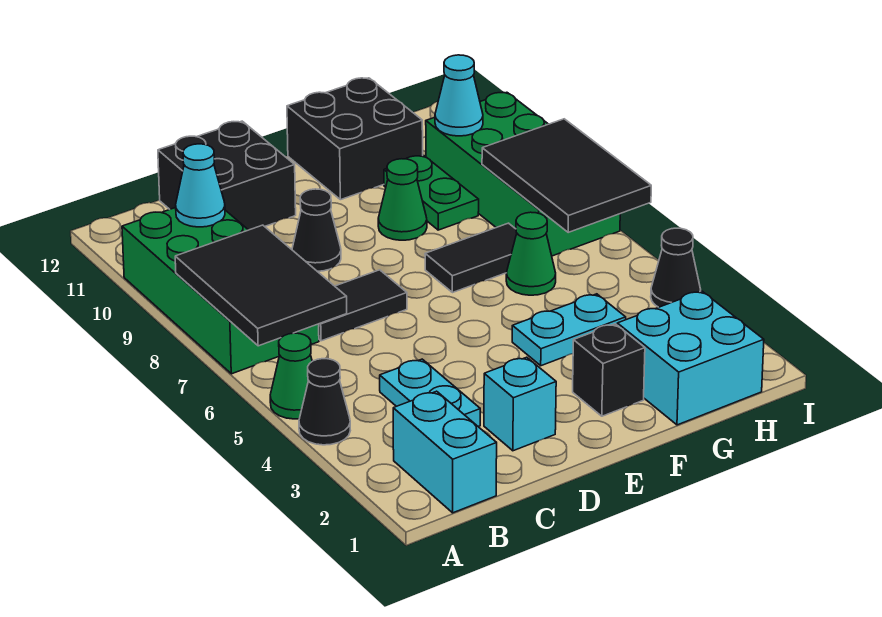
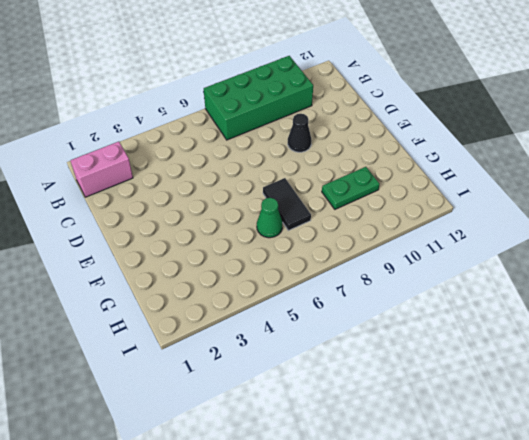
pink brick B1:B2 level 1 -> cyan brick B1:B2 level 1
none -> black cone A4 level 1
none -> green cone A5 level 1
none -> cyan plate C3:C4 level 1

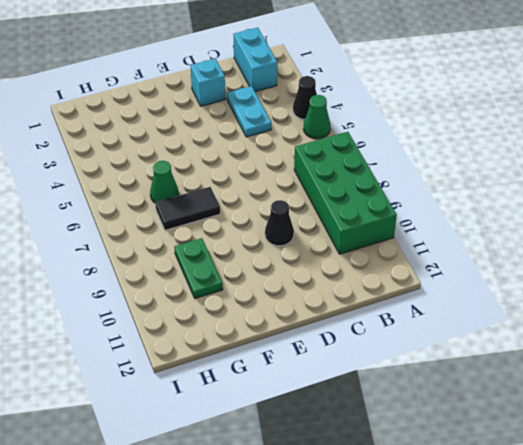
none -> black tile C7:D7 level 1
none -> black brick C11:D12 level 1
none -> black brick F2 level 1

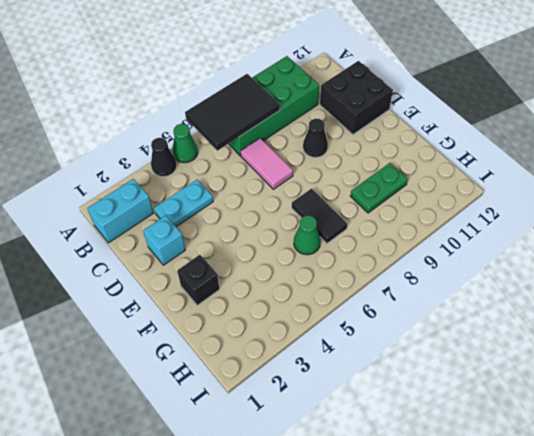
pink tile C7:D7 level 1 -> black tile C7:D7 level 1
none -> cyan plate F4:G4 level 1
none -> green cone F9 level 1
none -> black brick F11:G12 level 1

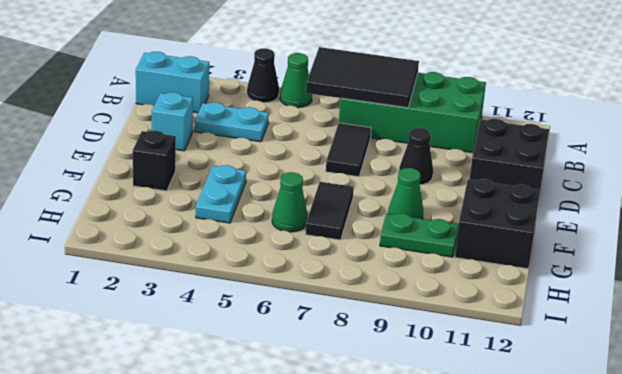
none -> cyan brick G1:H2 level 1
none -> green brick H7:I10 level 1
none -> black cone I4 level 1

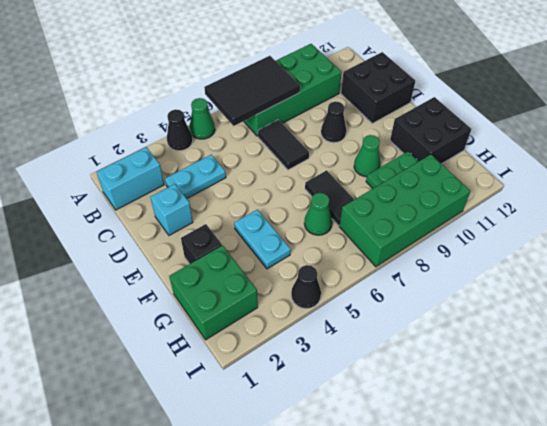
green brick G1:H2 level 1 -> cyan brick G1:H2 level 1
none -> cyan cone B10 level 2
none -> black tile H6:I8 level 2
none -> cyan cone H10 level 2

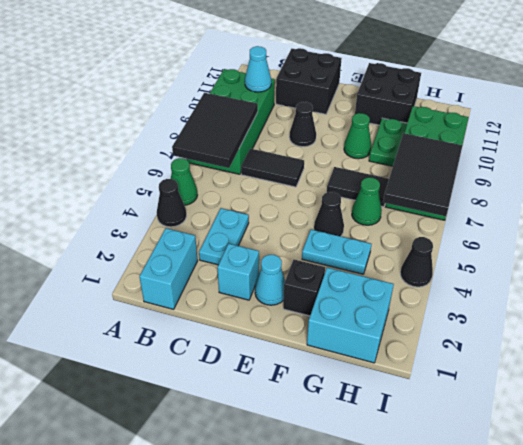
cyan cone E2 level 1 -> cyan cone H10 level 2
black cone F5 level 1 -> none

